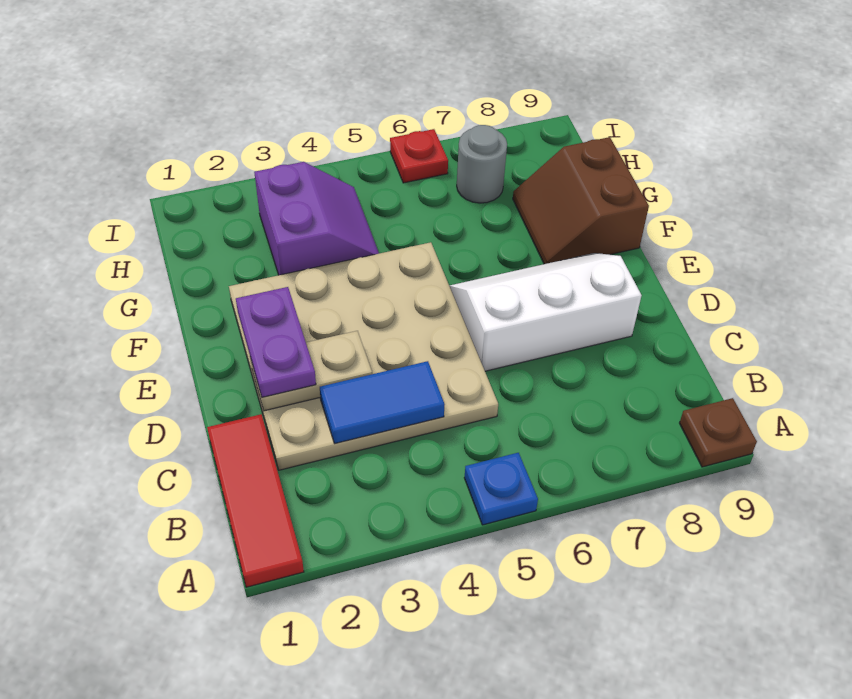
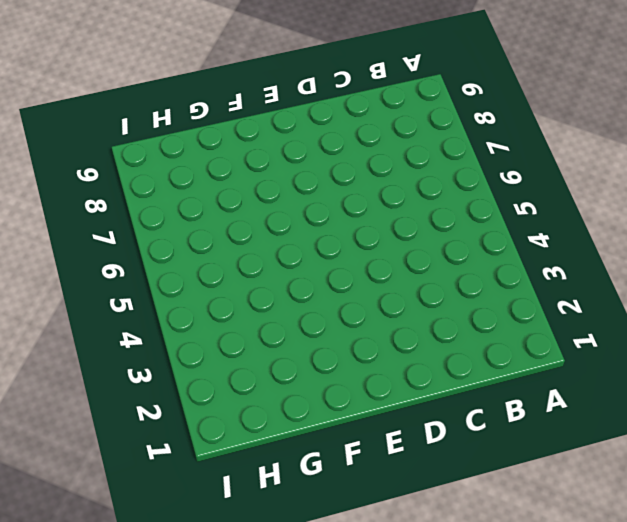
none -> red tile A1:C1 level 1
none -> blue plate A5 level 1
none -> brown plate A9 level 1

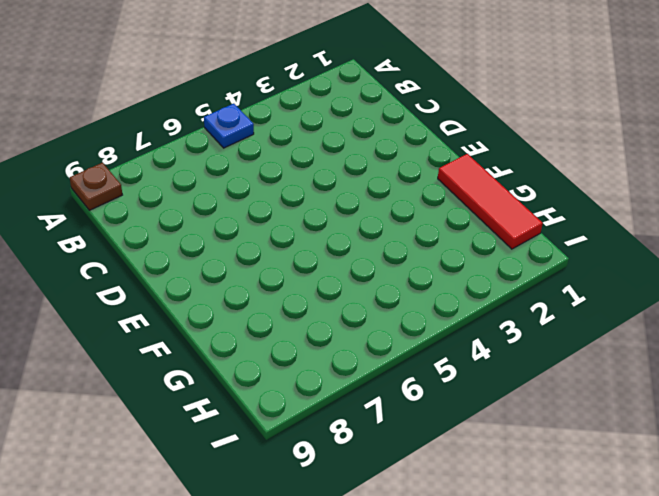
red tile F1:H1 level 1 -> red tile A1:C1 level 1
none -> tan plate C2:F5 level 1
none -> white slope D6:E8 level 1 top D
none -> brown slope F8:G9 level 1 top 9

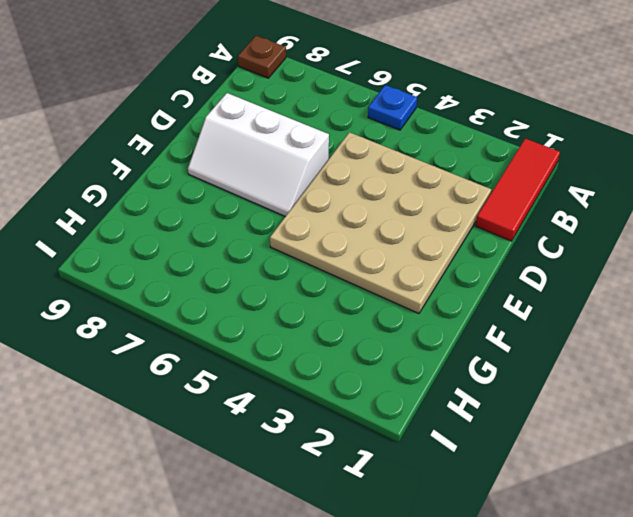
none -> brown slope F8:G9 level 1 top 9
none -> purple slope G3:H4 level 1 top 3
none -> grey round brick H7 level 1

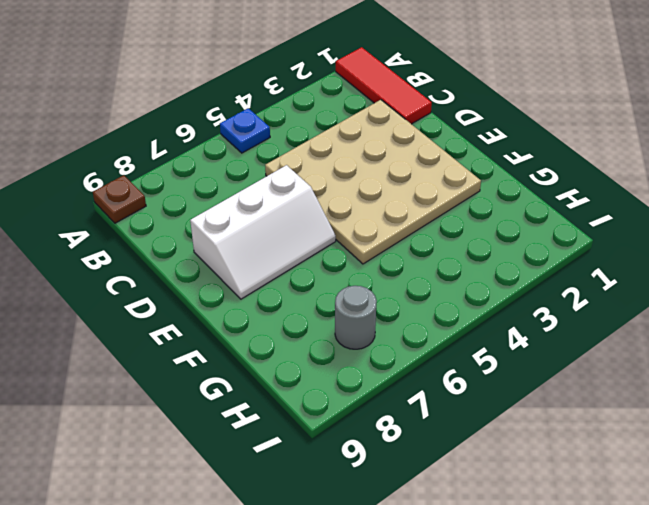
none -> brown slope F8:G9 level 1 top 9
none -> purple slope G3:H4 level 1 top 3
none -> red plate I6 level 1

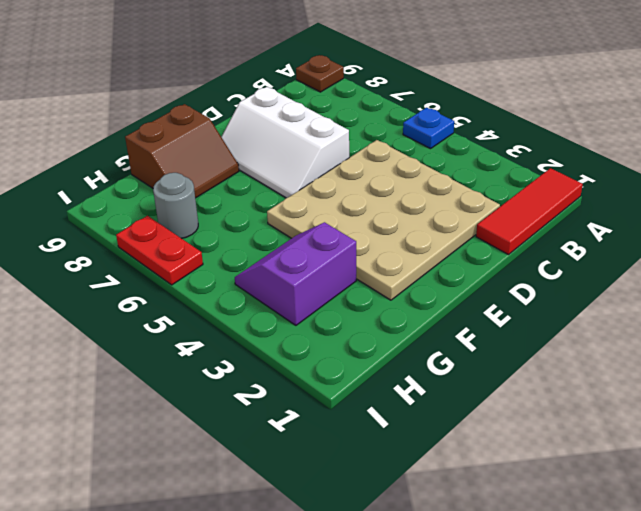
red plate I6:I7 level 1 -> red plate I6 level 1
none -> blue tile C3:C4 level 2
none -> tan plate D2:D3 level 2
none -> purple plate D2:E2 level 3

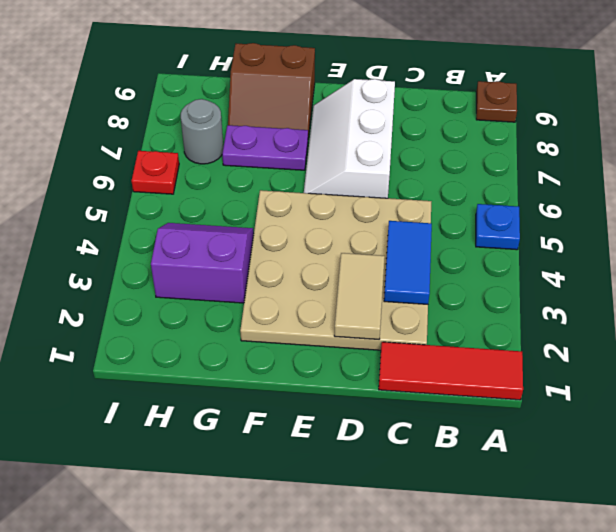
tan tile D2:D3 level 2 -> tan plate D2:D3 level 2
purple plate F7:G7 level 1 -> purple plate D2:E2 level 3

